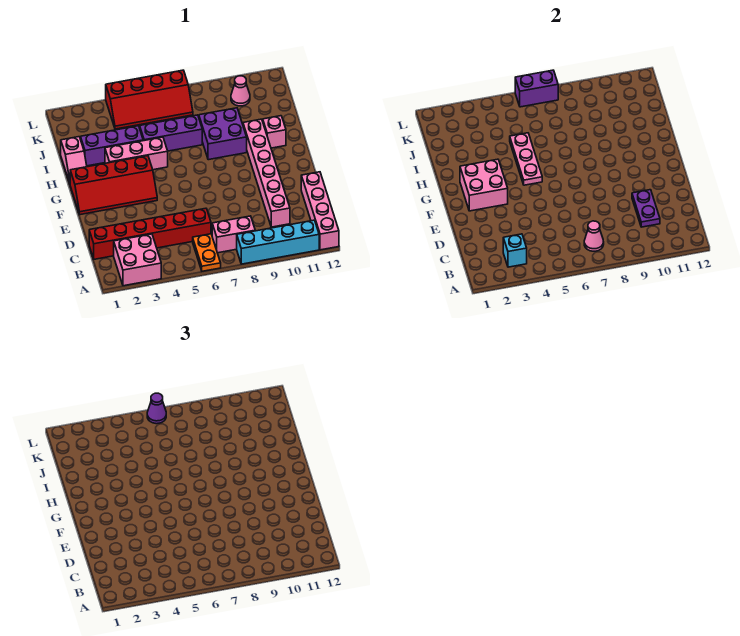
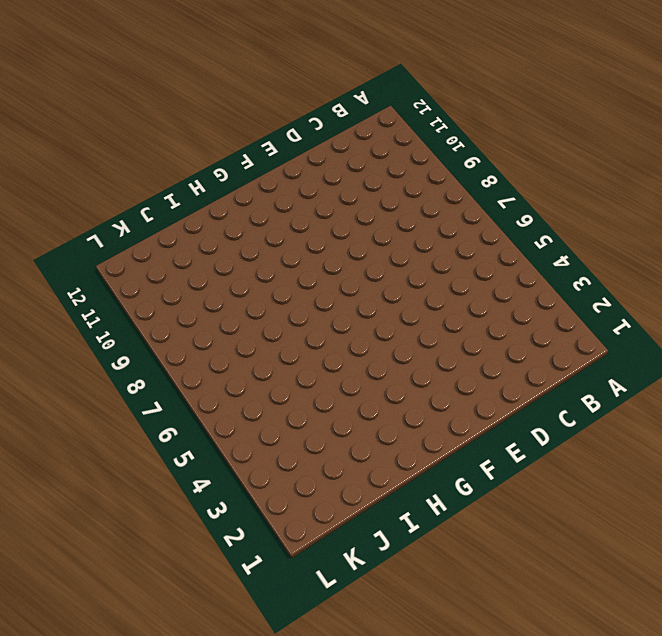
none -> pink brick A2:B3 level 1
none -> orange plate A6:B6 level 1
none -> cyan brick A8:A11 level 1

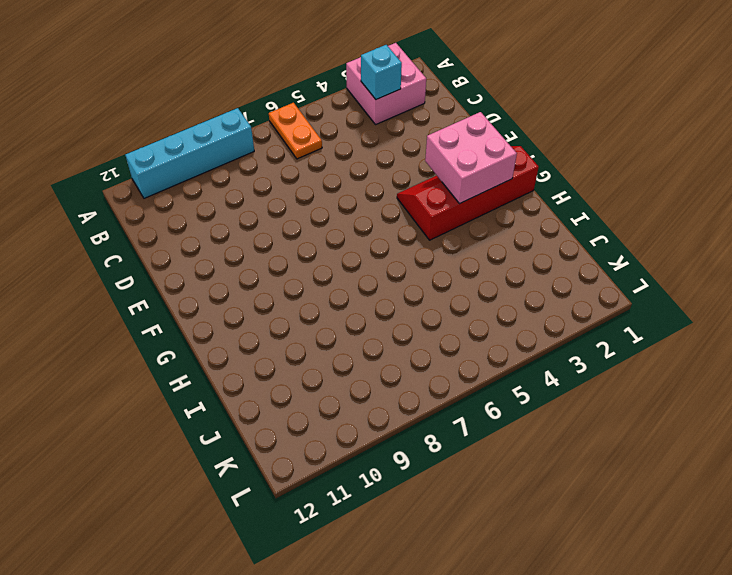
none -> pink brick A12:D12 level 1
none -> pink brick B7:B8 level 1
none -> red brick C1:C6 level 1

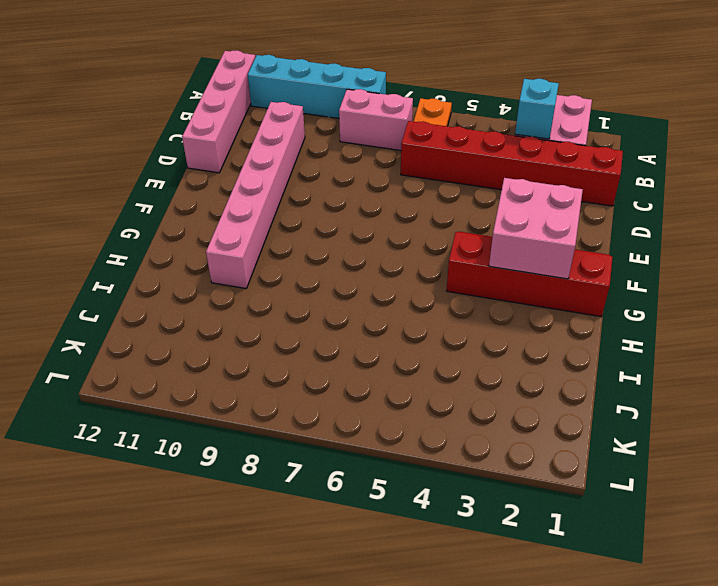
none -> pink slope H1:I1 level 1 top I
none -> pink brick H3:H5 level 1
none -> purple brick H8:I9 level 1

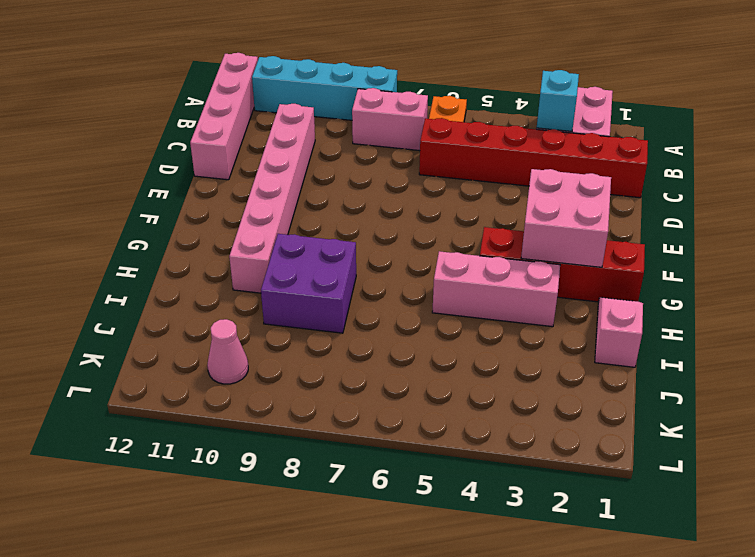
none -> pink brick H11 level 1
none -> purple brick I2:I4 level 1
none -> purple brick I5:I7 level 1

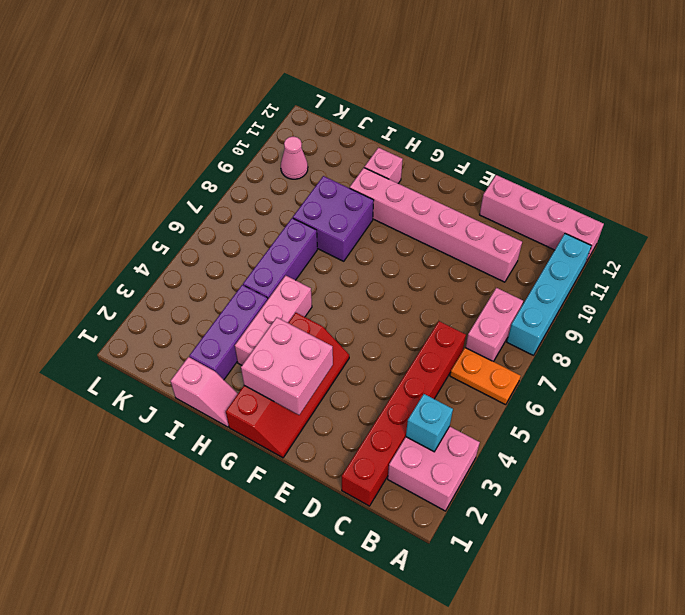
none -> red slope K4:L7 level 1 top L
none -> pink cone B7 level 2
none -> purple plate C10:D10 level 2

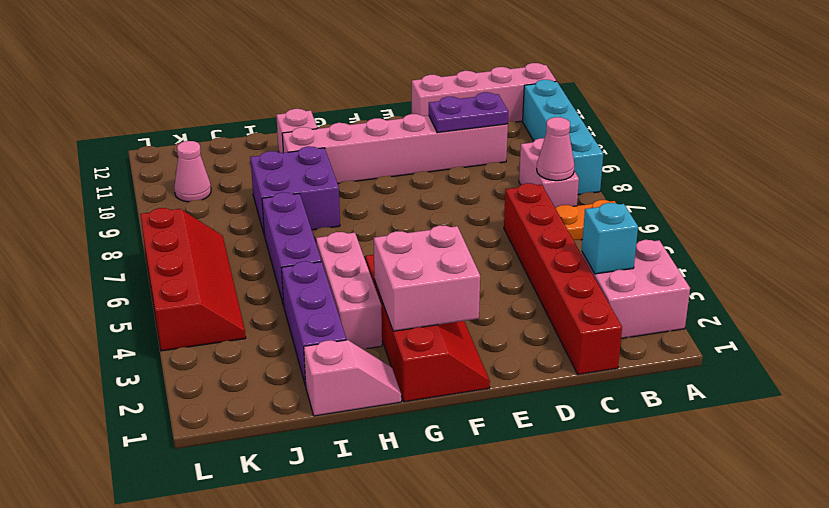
none -> pink plate G5:I5 level 2
none -> purple brick L6:L7 level 2
none -> purple cone L6 level 3

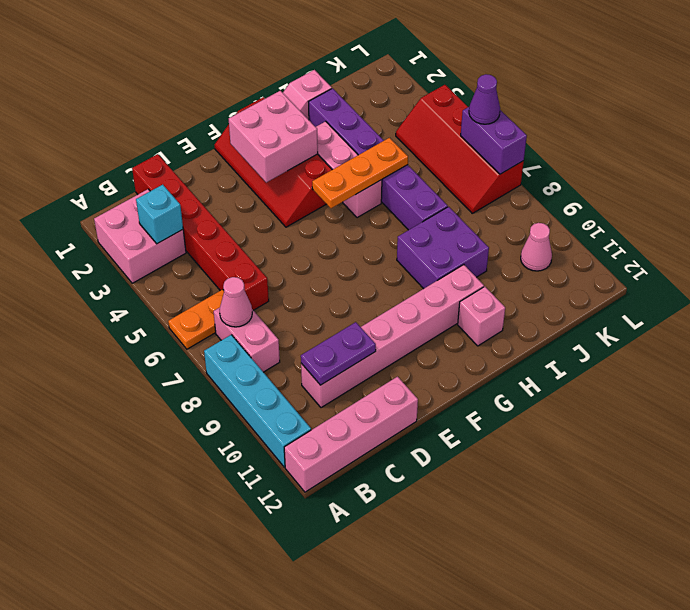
orange plate G5:I5 level 2 -> pink plate G5:I5 level 2

